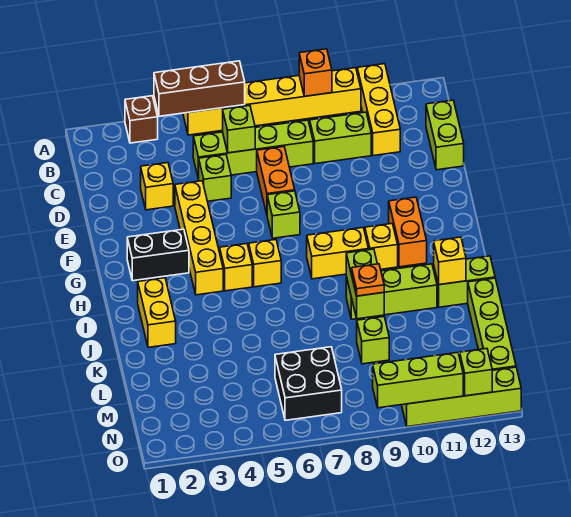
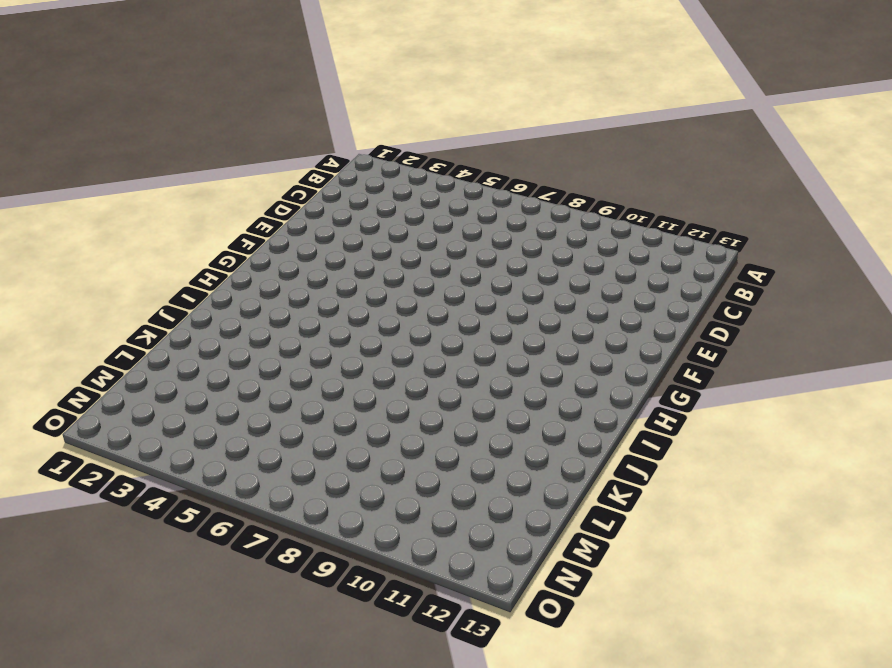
none -> brown brick A3 level 1
none -> yellow brick A5:A10 level 1
none -> yellow brick A11:C11 level 1
none -> lime brick C5:C8 level 1

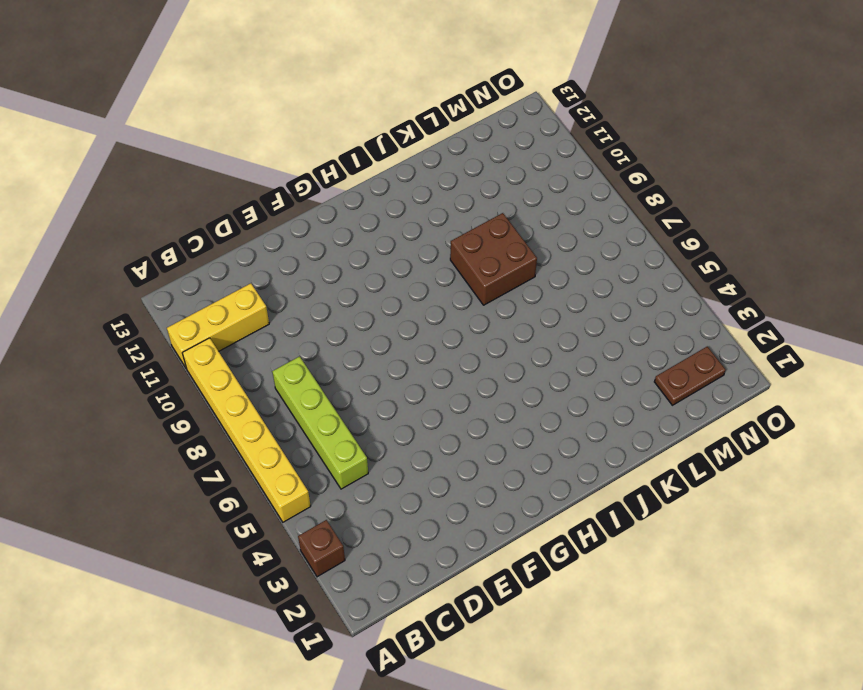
brown brick J8:K9 level 1 -> lime brick J9:J11 level 1
brown plate M2:N2 level 1 -> none
none -> lime brick C9:C10 level 1
none -> lime brick C13:D13 level 1
none -> yellow brick D3 level 1
none -> lime brick D5 level 1

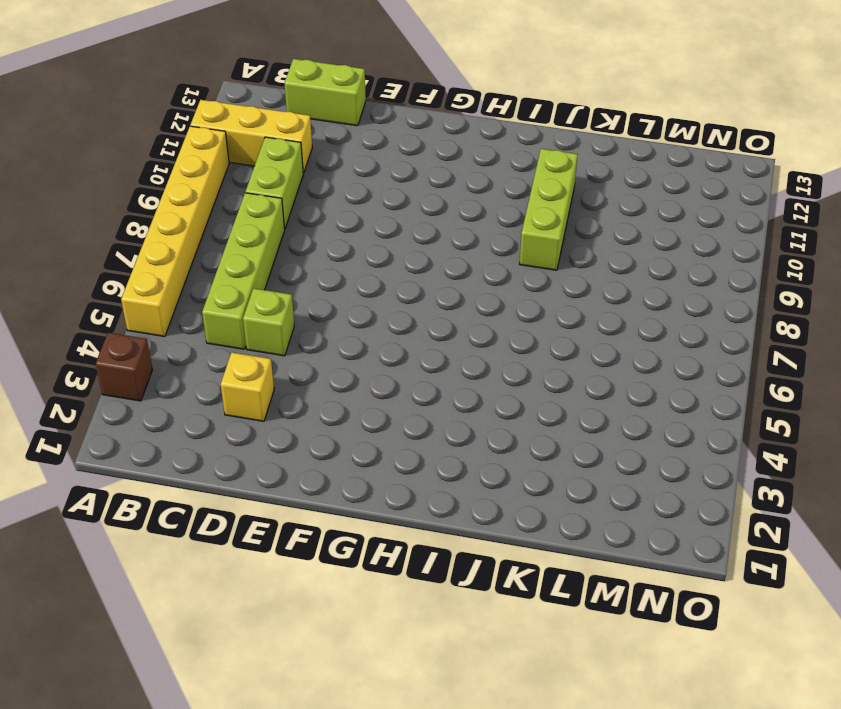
none -> orange brick D7:E7 level 1
none -> yellow brick E4:H4 level 1
none -> lime brick F7 level 1
none -> black brick G2:G3 level 1

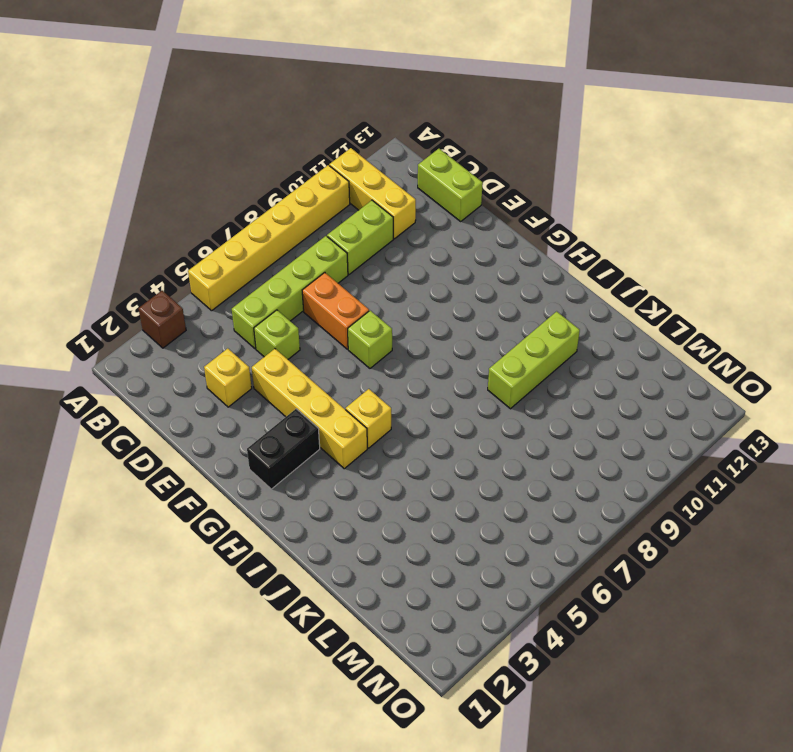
none -> orange brick G11:H11 level 1
none -> yellow brick H6 level 1
none -> yellow brick H8:H9 level 1
none -> yellow brick H10 level 1

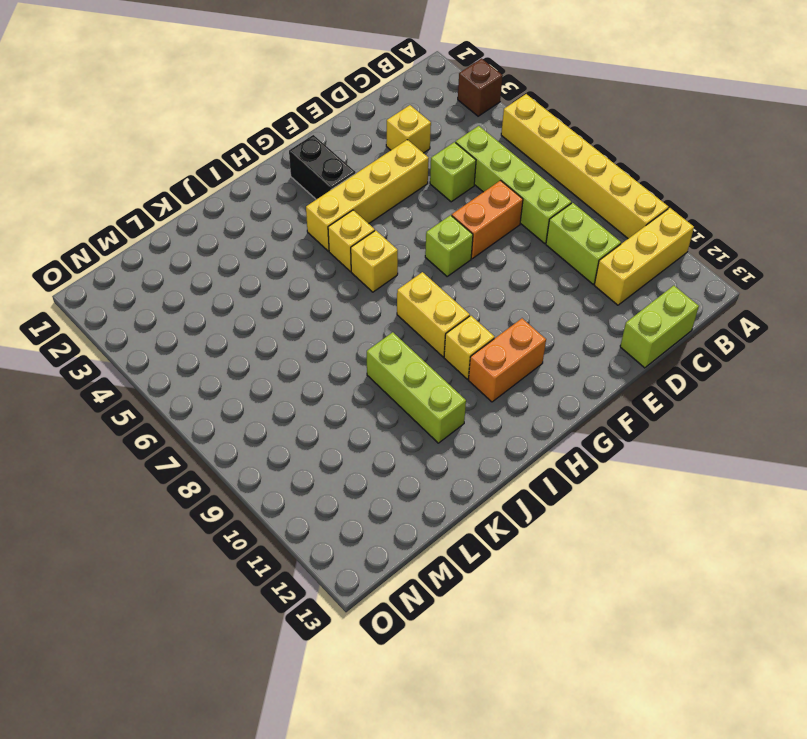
none -> yellow brick I2:J2 level 1
none -> lime brick J12:J13 level 1
none -> lime brick K13:N13 level 1
none -> lime brick L9 level 1

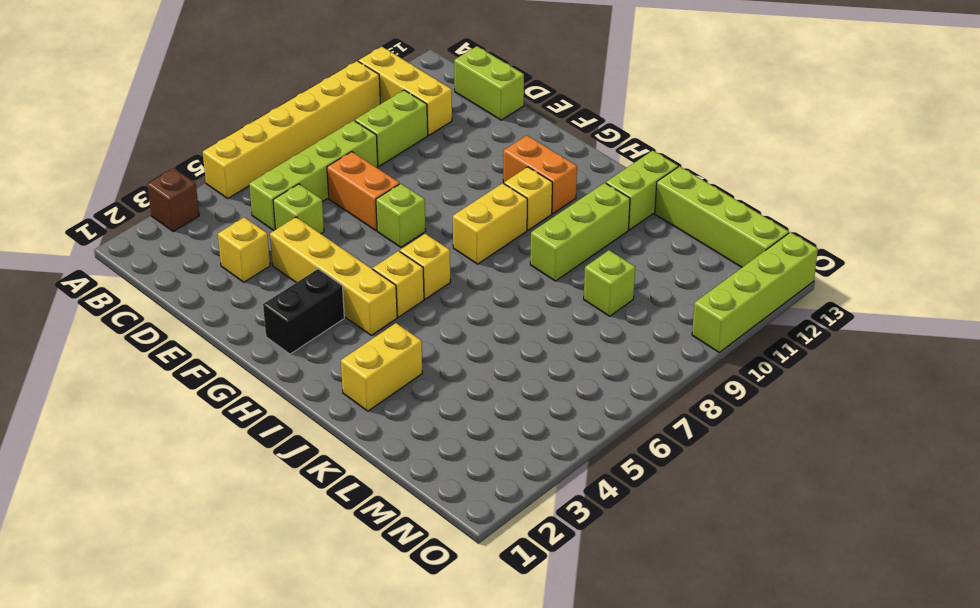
yellow brick J2:J3 level 1 -> yellow brick I2:J2 level 1
none -> black brick M6:N7 level 1
none -> brown brick A4:A6 level 2
none -> orange brick A9 level 2
none -> lime brick C6 level 2

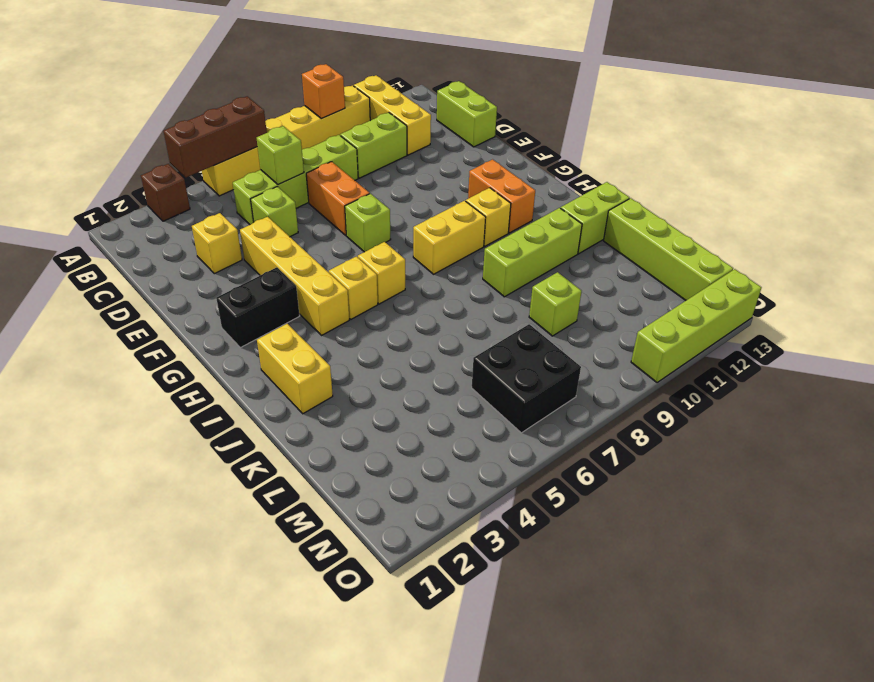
none -> lime brick J9:K9 level 2
none -> yellow brick J12 level 2
none -> lime brick O9:O11 level 2
none -> lime brick O12 level 2

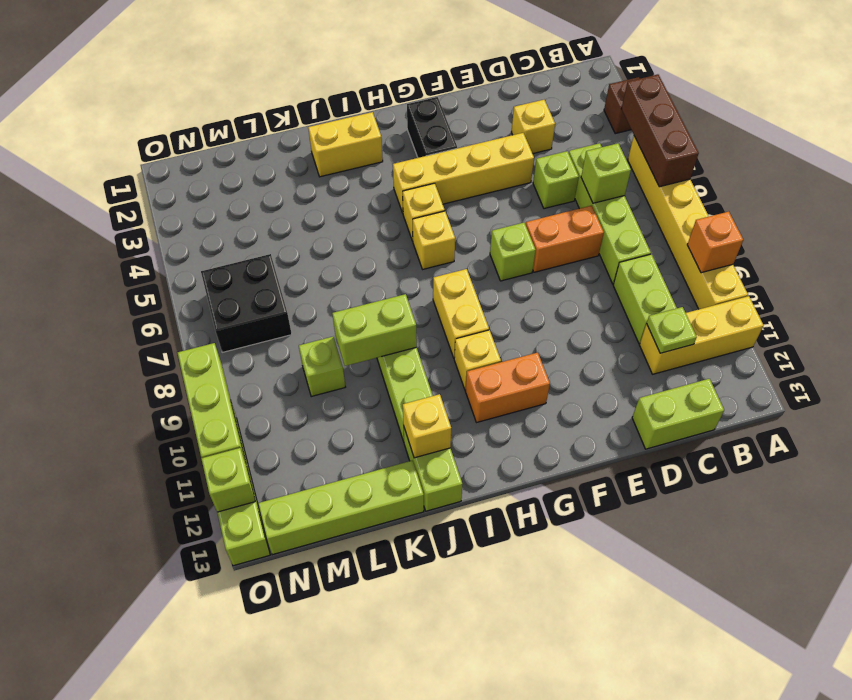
lime plate C11 level 2 -> none
none -> orange plate K9 level 3

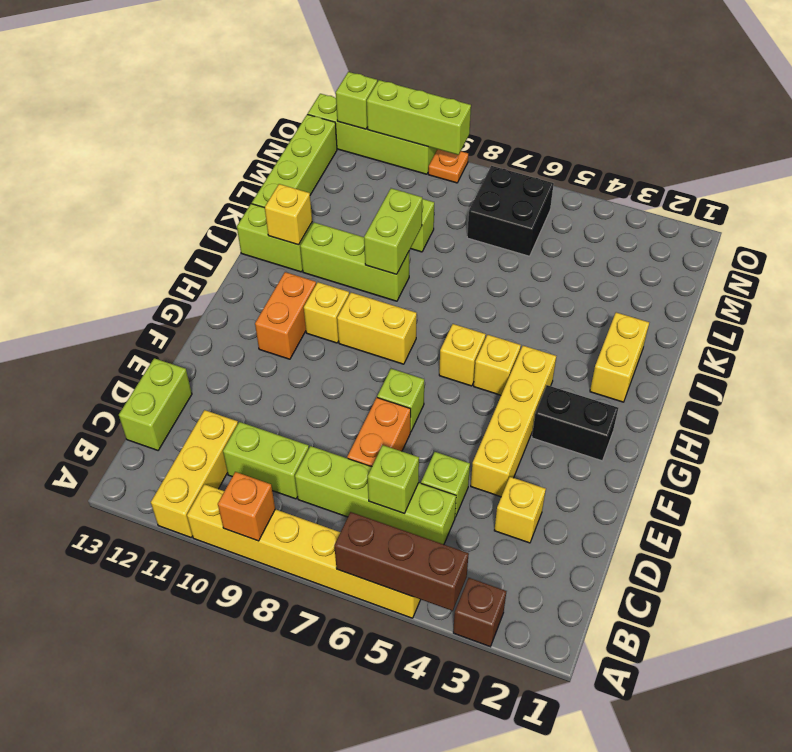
orange plate O9 level 1 -> orange plate K9 level 3

